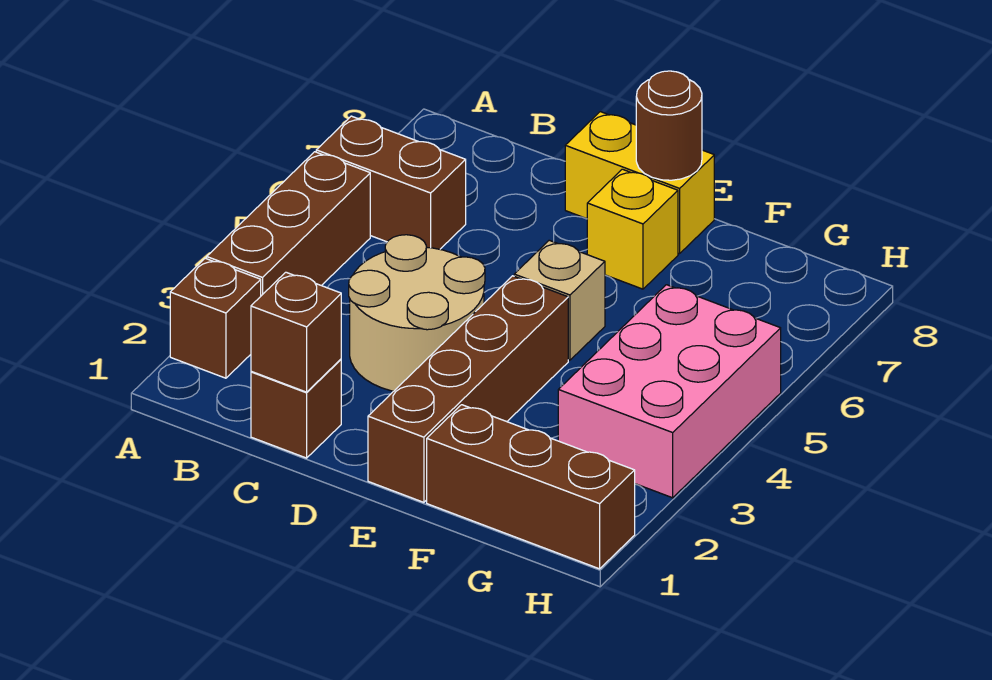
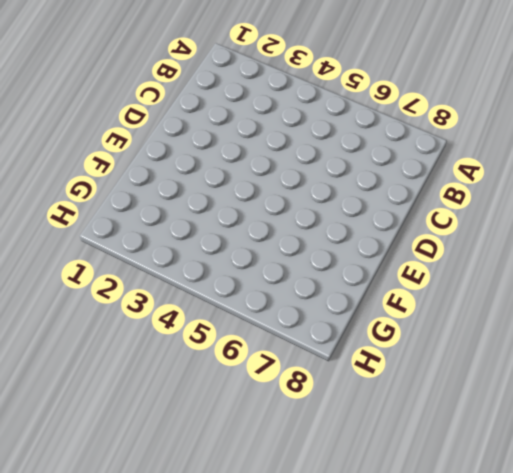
none -> brown brick A2 level 1
none -> brown brick A3:A5 level 1
none -> brown brick A6:B6 level 1

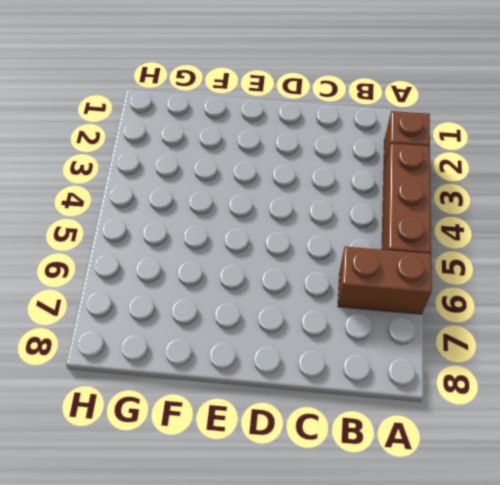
none -> brown brick C1 level 1
none -> tan round brick C3:D4 level 1
none -> yellow brick D8:E8 level 1

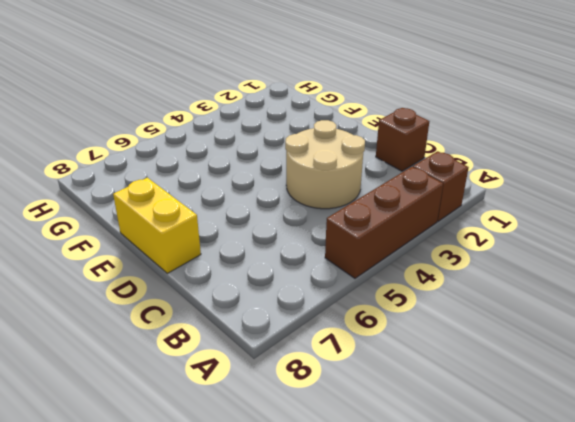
none -> brown brick A6:B6 level 1
none -> brown brick E1:E4 level 1
none -> tan brick E5 level 1

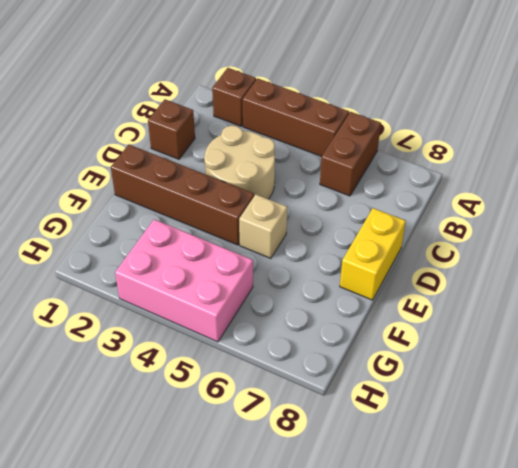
none -> yellow brick E7 level 1
none -> brown brick F1:H1 level 1
none -> brown brick C1 level 2

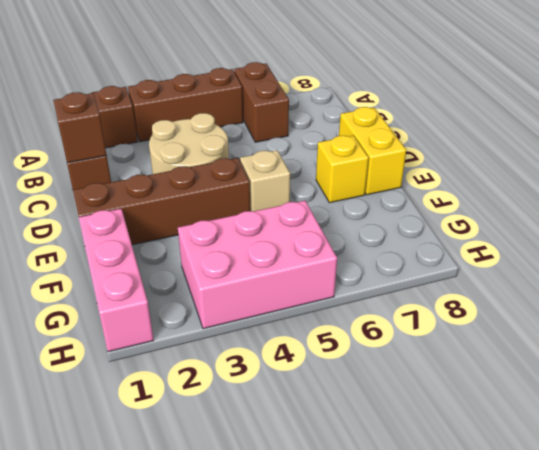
pink brick F1:H1 level 1 -> brown brick F1:H1 level 1
none -> brown round brick E8 level 2

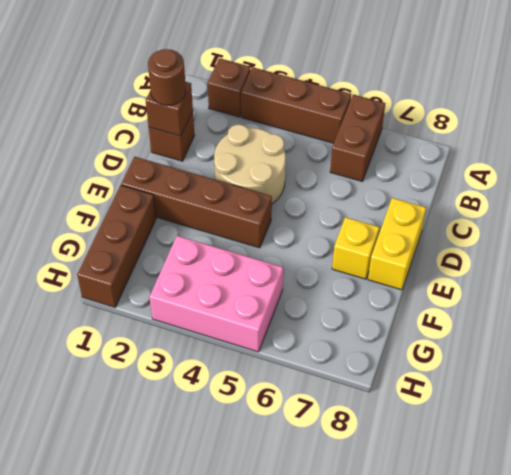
brown round brick C1 level 3 -> brown round brick E8 level 2
none -> tan brick E5 level 1

